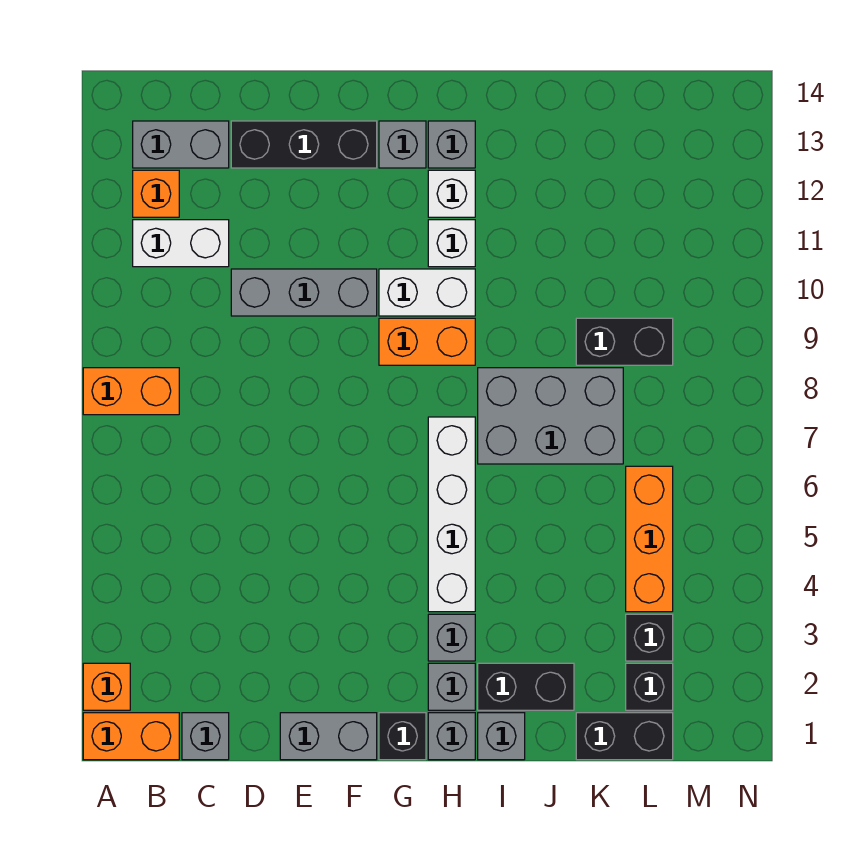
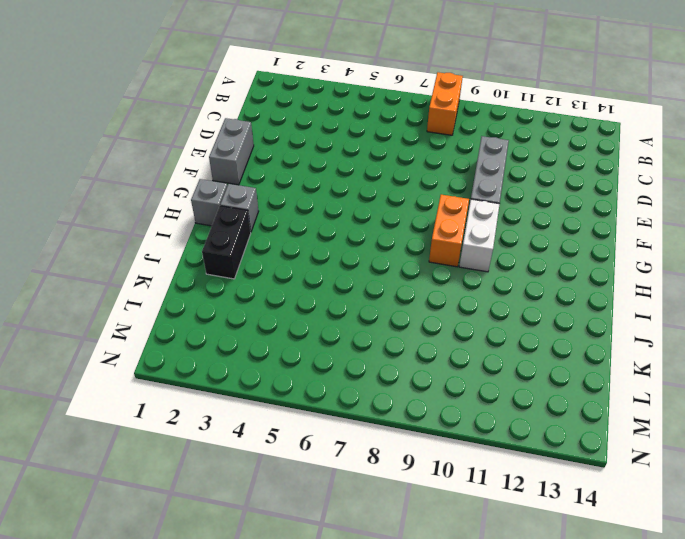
none -> orange brick A1:B1 level 1
none -> orange brick A2 level 1
none -> white brick B11:C11 level 1

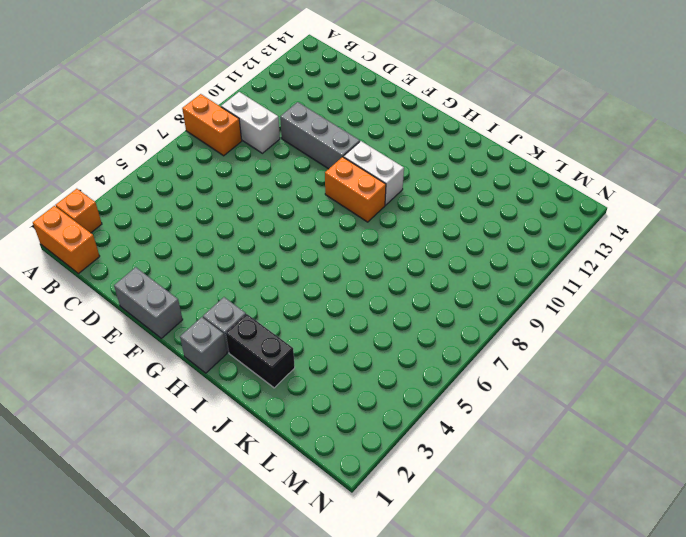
white brick B9:C9 level 1 -> white brick B11:C11 level 1
none -> orange brick B12 level 1
none -> grey brick B13:C13 level 1
none -> grey brick C1 level 1

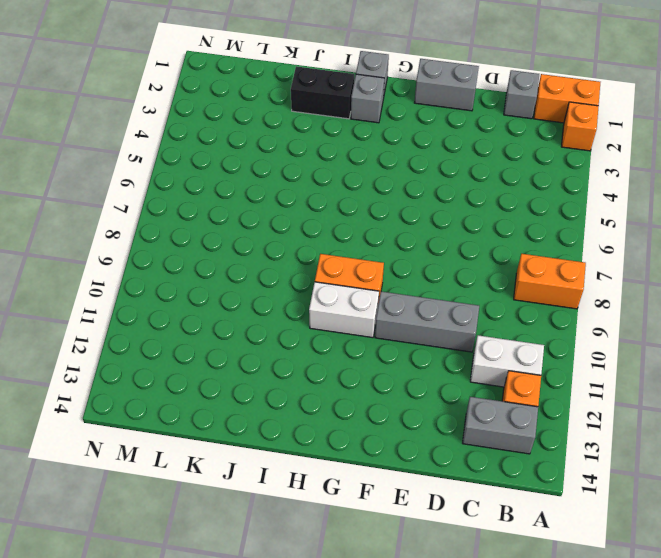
none -> black brick D13:F13 level 1
none -> black brick G1 level 1
none -> grey brick G13 level 1

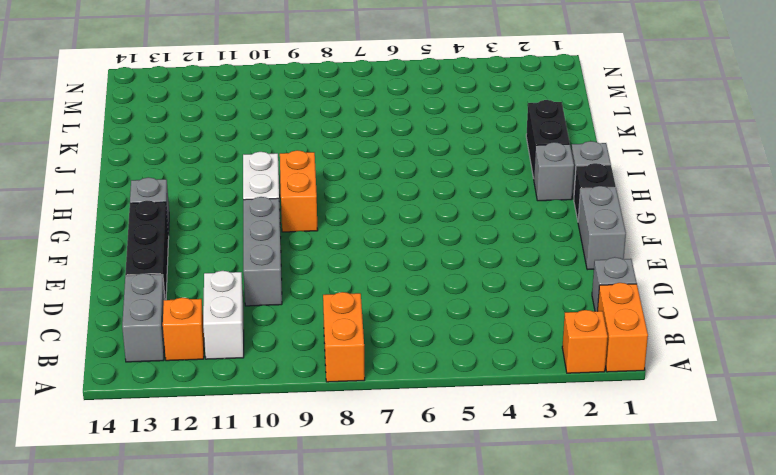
none -> grey brick H3 level 1
none -> white brick H4:H7 level 1
none -> white brick H11 level 1

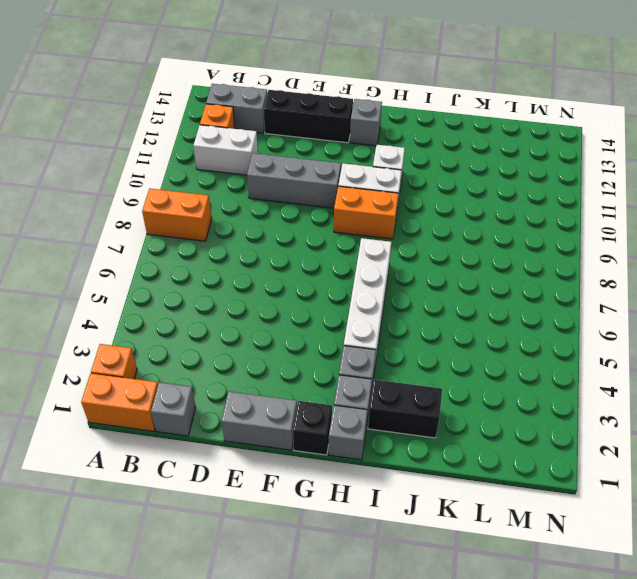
none -> white brick H12 level 1
none -> grey brick H13 level 1
none -> grey brick I1 level 1

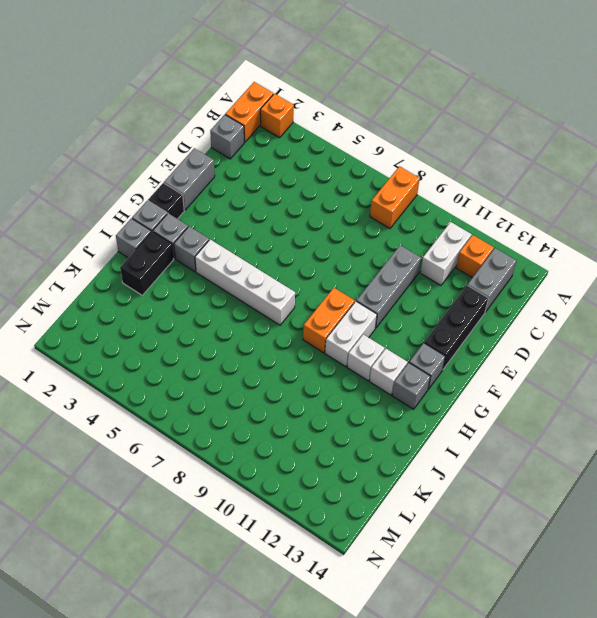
none -> grey brick I7:K8 level 1
none -> black brick K1:L1 level 1
none -> black brick K9:L9 level 1

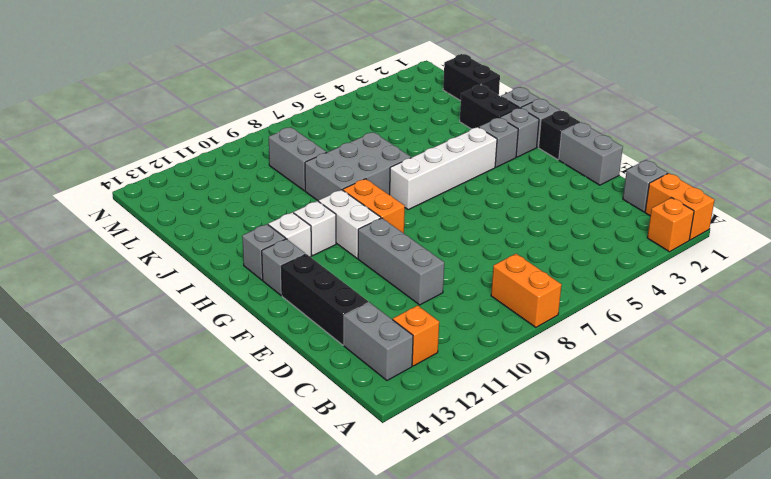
grey brick I7:J9 level 1 -> grey brick I7:K8 level 1
grey brick K9:L9 level 1 -> black brick K9:L9 level 1
none -> white brick B11:C11 level 1
none -> black brick L2 level 1
none -> black brick L3 level 1

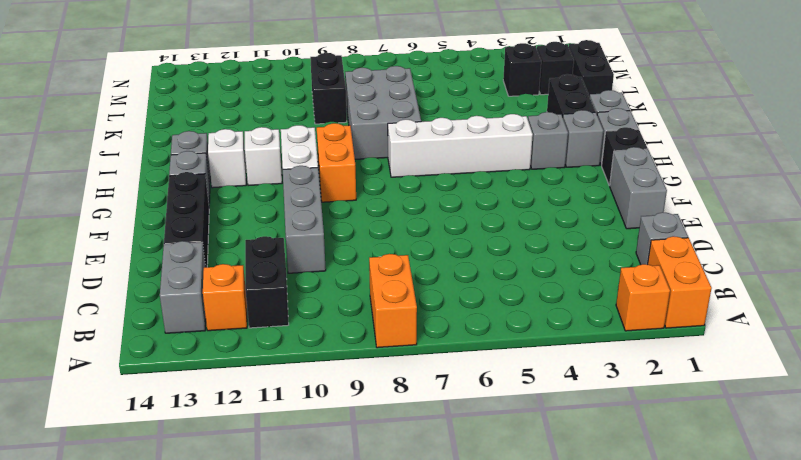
black brick B11:C11 level 1 -> white brick B11:C11 level 1
none -> orange brick L4:L6 level 1

